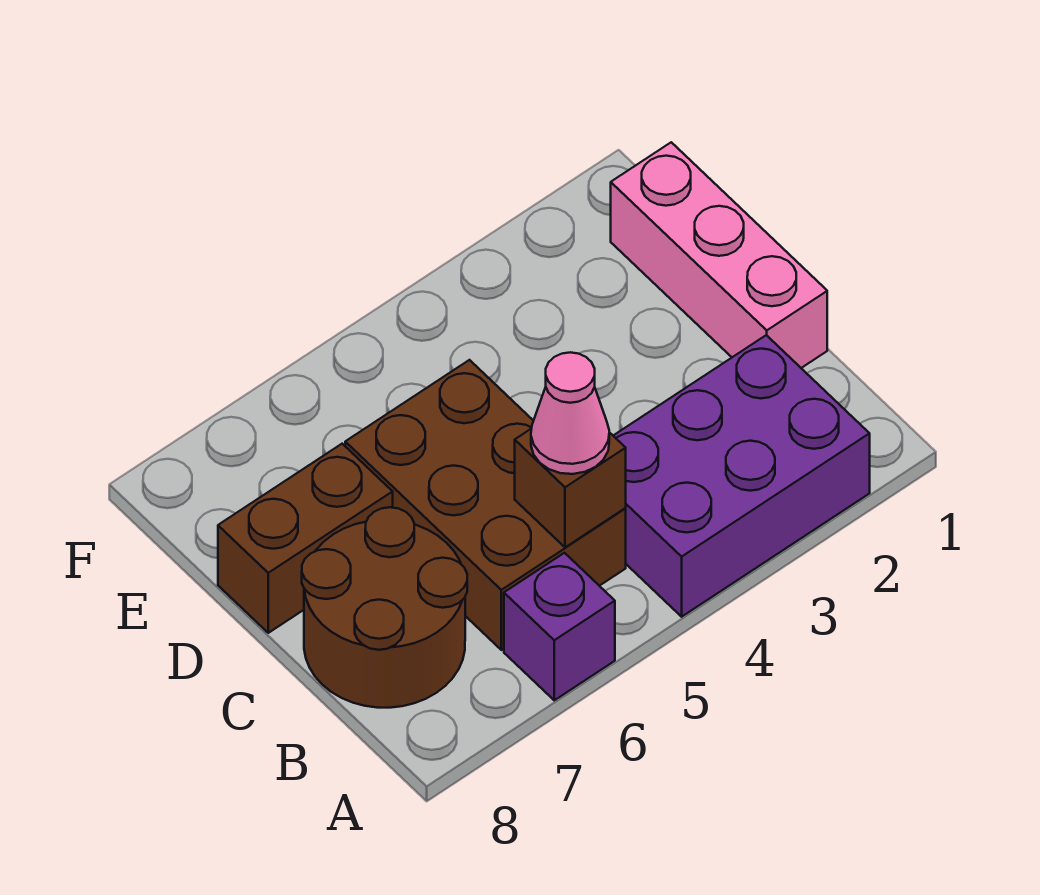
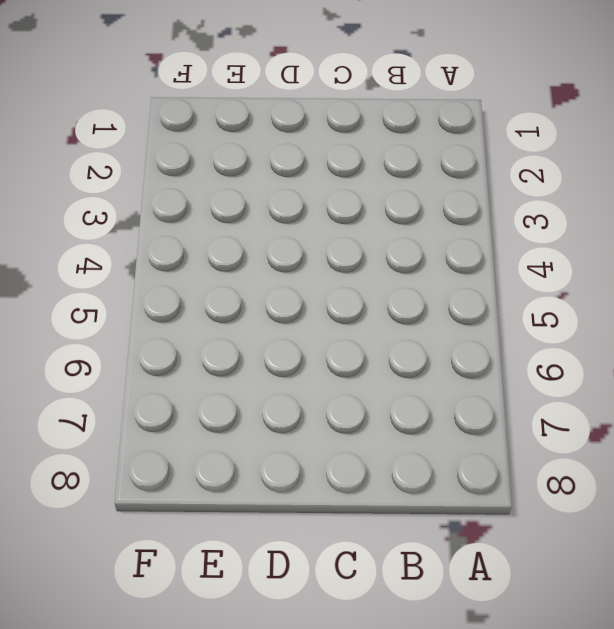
none -> purple brick A2:B4 level 1
none -> purple brick A6 level 1

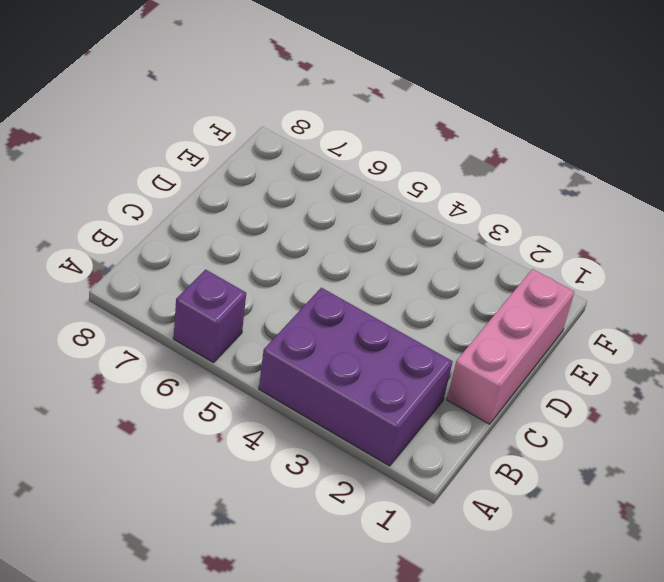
none -> brown brick B5:D6 level 1
none -> brown round brick B7:C8 level 1

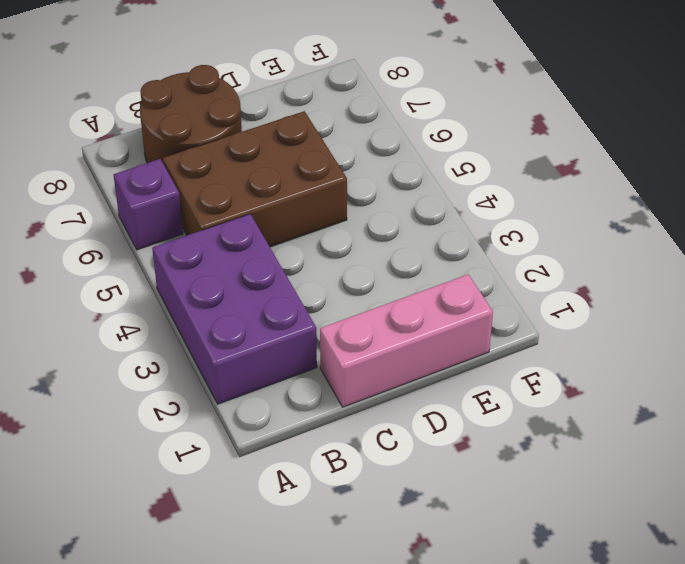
none -> brown brick D7:D8 level 1
none -> brown brick B5 level 2

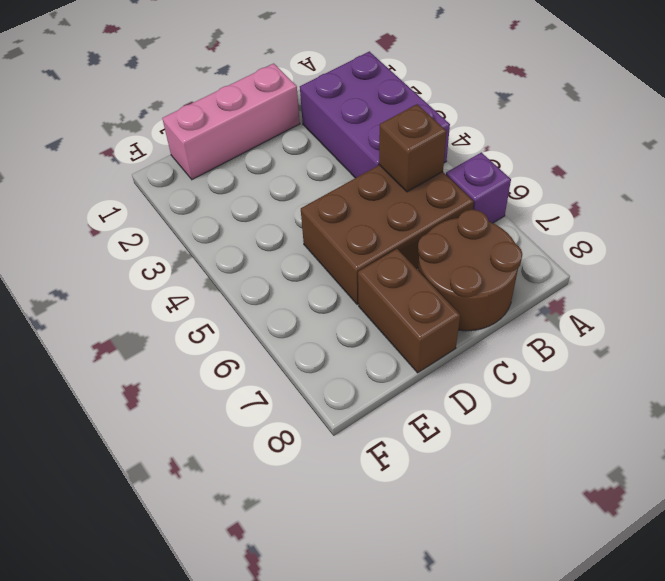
none -> pink cone B5 level 3

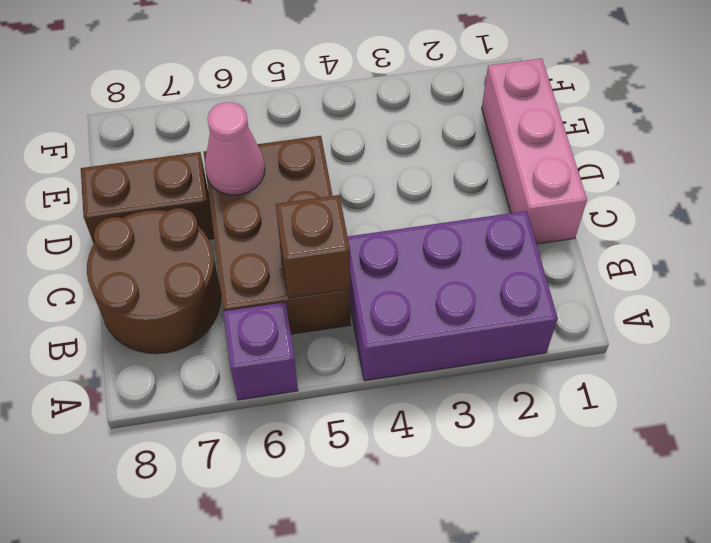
pink cone D6 level 2 -> pink cone B5 level 3

